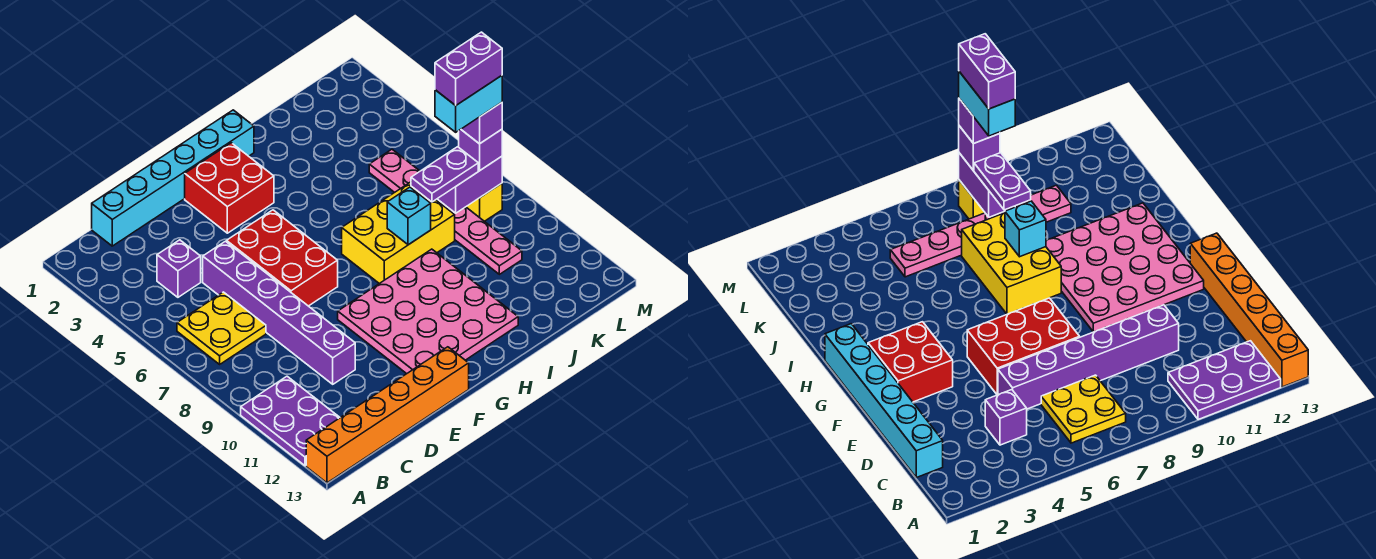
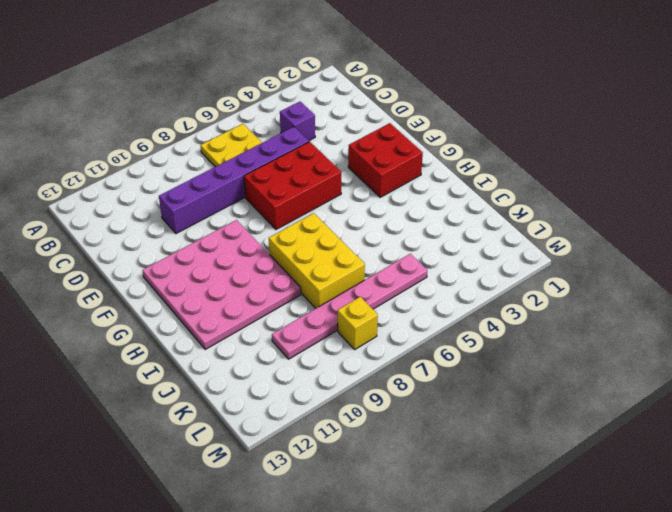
none -> purple plate A10:B12 level 1
none -> orange brick A13:F13 level 1
none -> cyan brick C1:H1 level 1

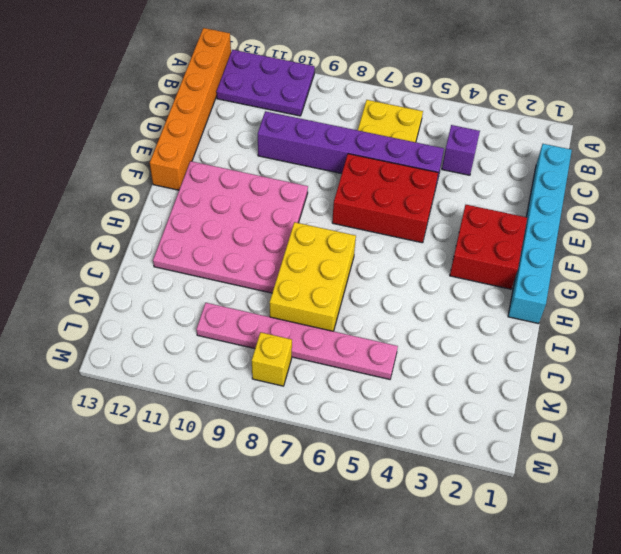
none -> cyan brick I8 level 2
none -> purple brick K8:L8 level 2
none -> purple plate J8:K8 level 3

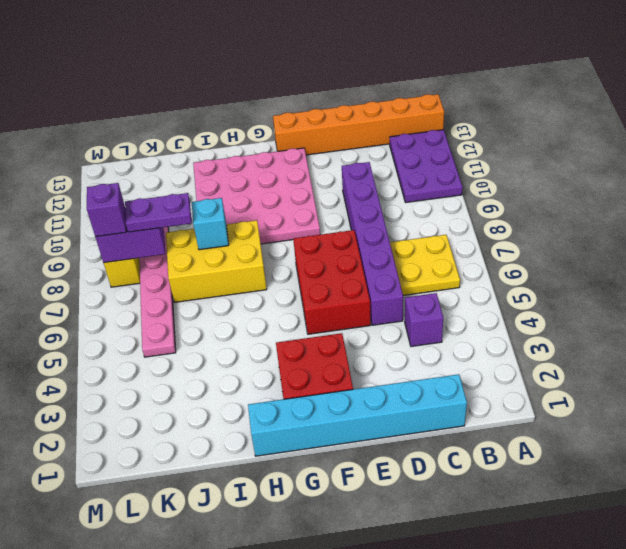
none -> purple brick L8 level 4
none -> cyan brick K8:L8 level 5
none -> purple brick K8:L8 level 6

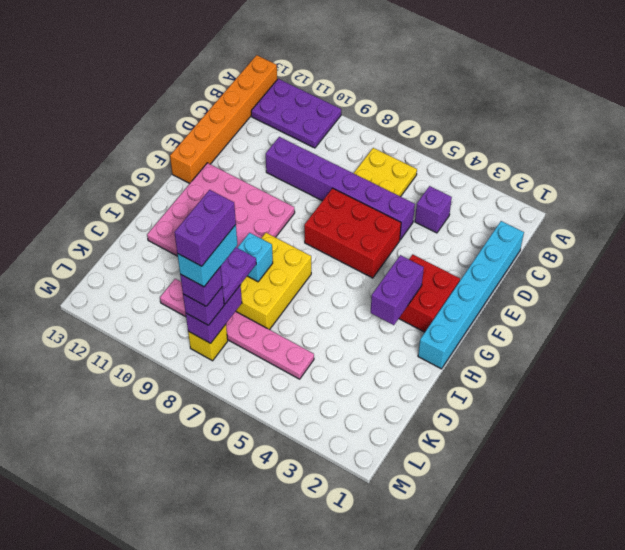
purple brick G3:H3 level 2 -> none

